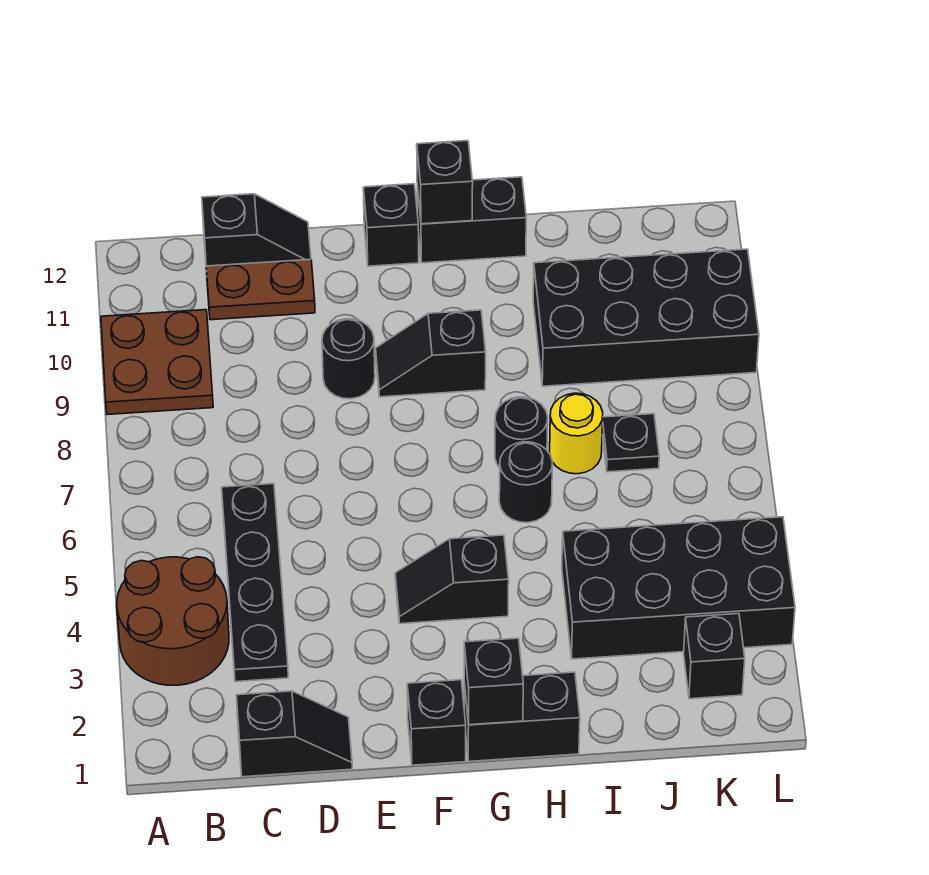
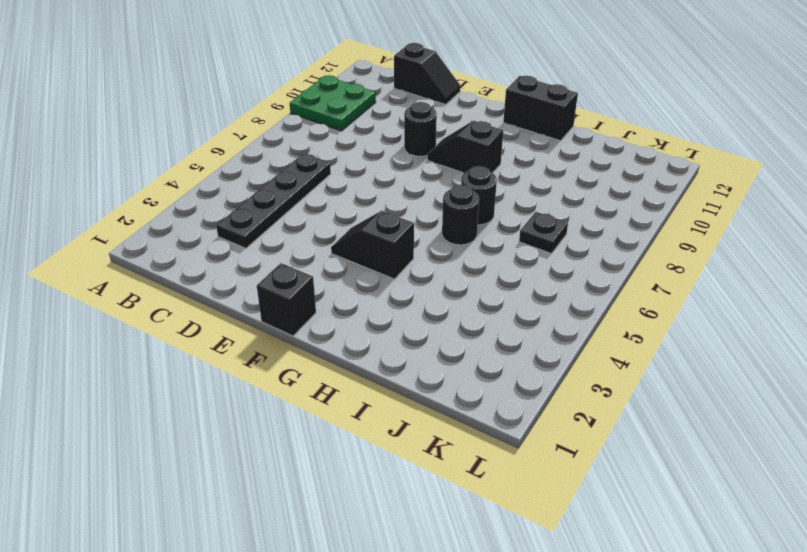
green plate A9:B10 level 1 -> brown plate A9:B10 level 1
none -> brown round brick A3:B4 level 1
none -> black slope C1:D1 level 1 top C
none -> brown plate C11:D11 level 1

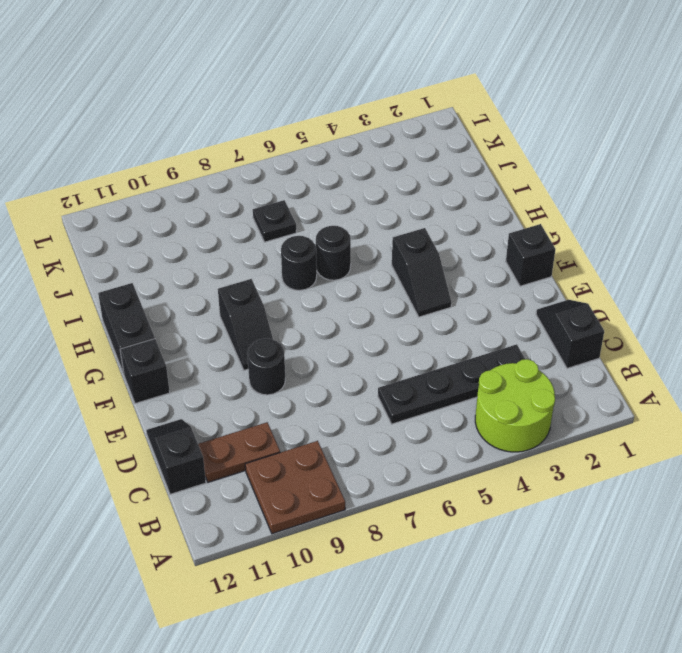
lime round brick A3:B4 level 1 -> brown round brick A3:B4 level 1
brown plate C10:C11 level 1 -> brown plate C11:D11 level 1
none -> black brick G1:H1 level 1
none -> black brick I3:L4 level 1
none -> yellow round brick I7 level 1

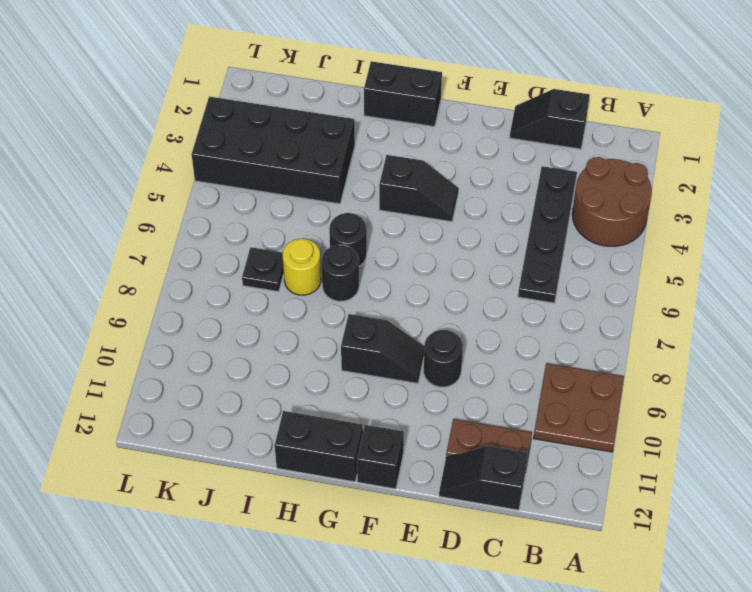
none -> black brick F1 level 1
none -> black brick I9:L10 level 1
none -> black brick K2 level 1

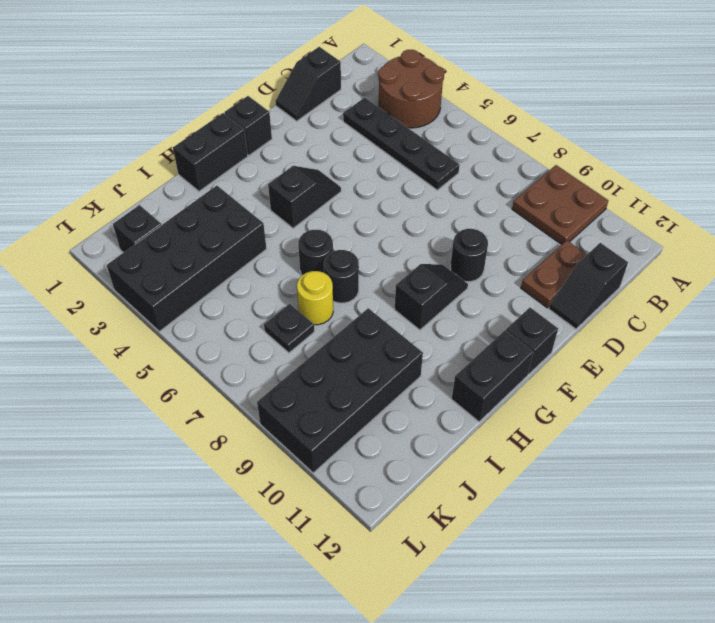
none -> black brick G1 level 2
none -> black brick G12 level 2

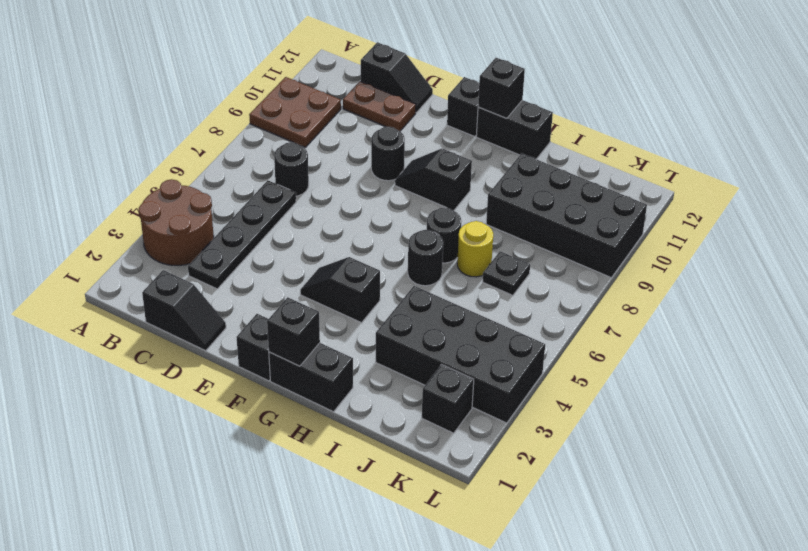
black round brick C7 level 1 -> none

